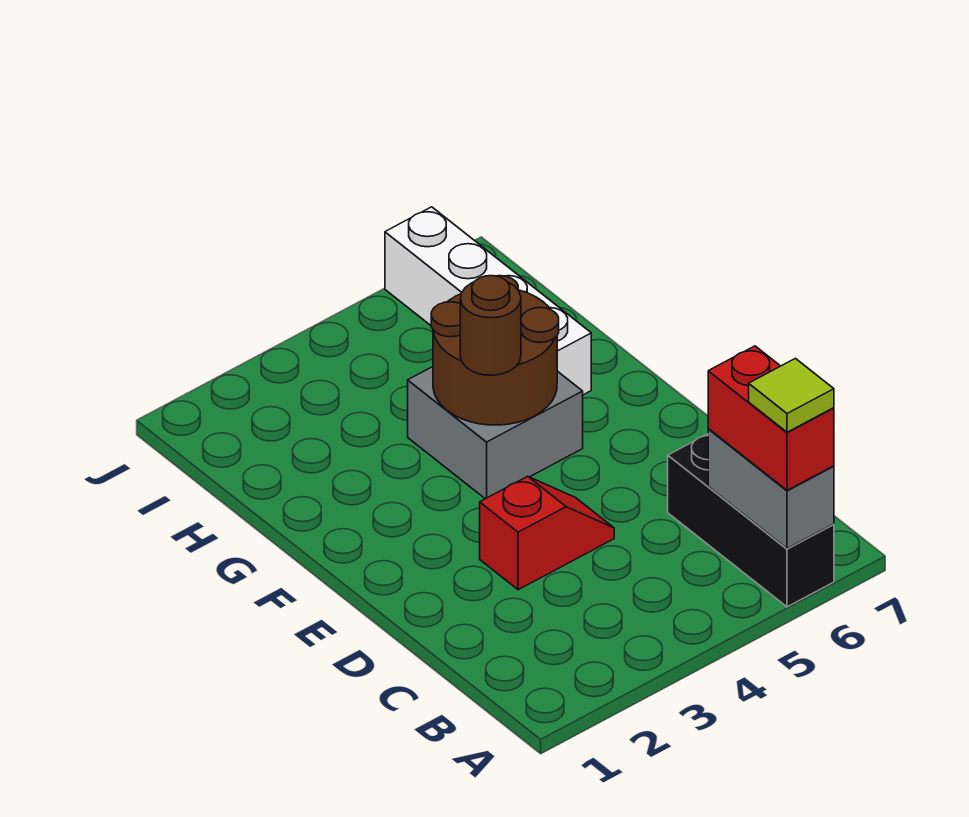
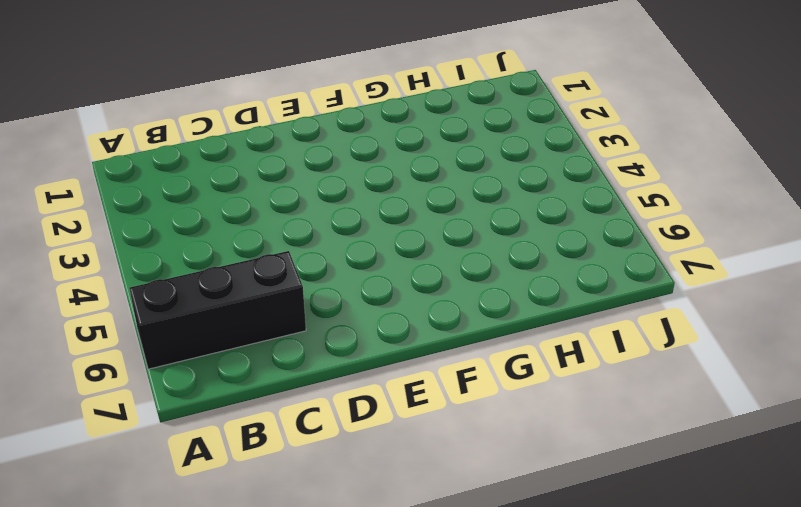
none -> red slope D3:D4 level 1 top 3
none -> grey brick F4:G5 level 1

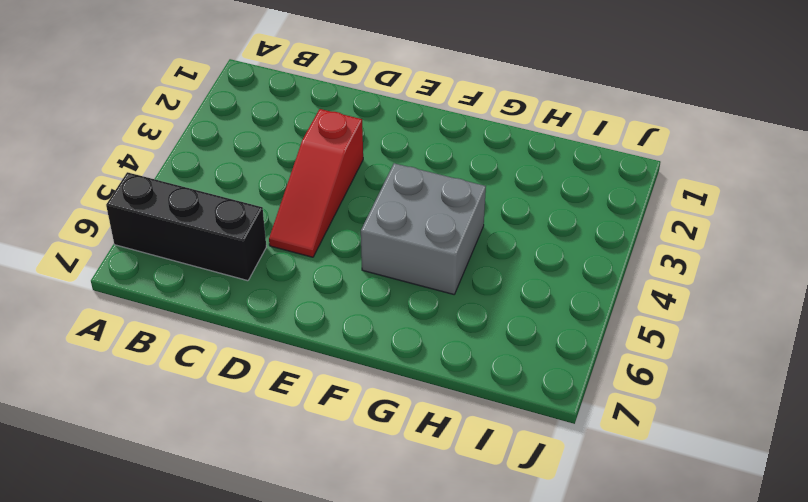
red slope D3:D5 level 1 top 3 -> red slope D3:D4 level 1 top 3
none -> white brick G6:J6 level 1
none -> grey brick A6:B6 level 2

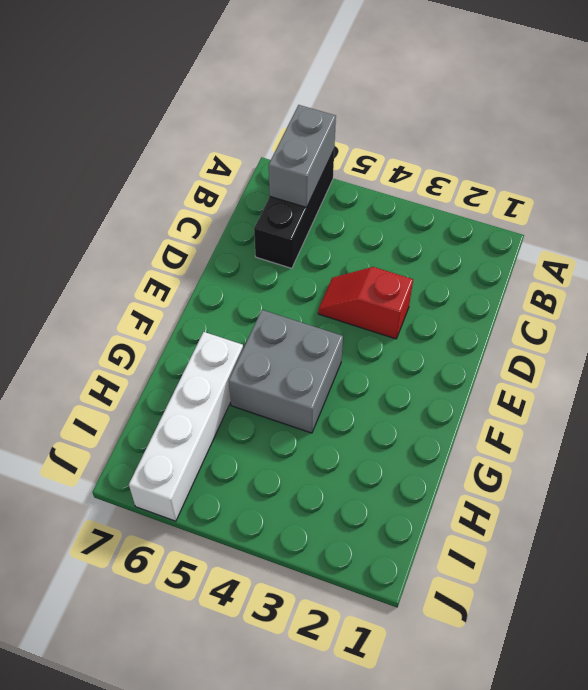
none -> brown round brick F4:G5 level 2
none -> red brick A6:B6 level 3

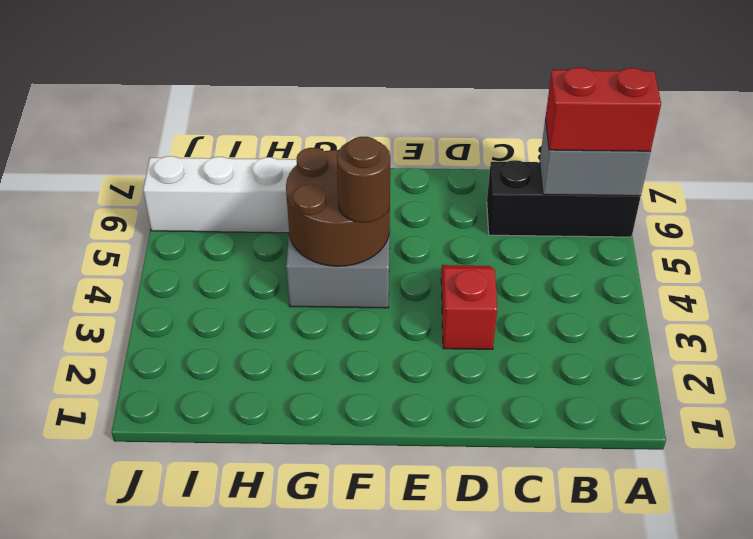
none -> lime tile A6 level 4

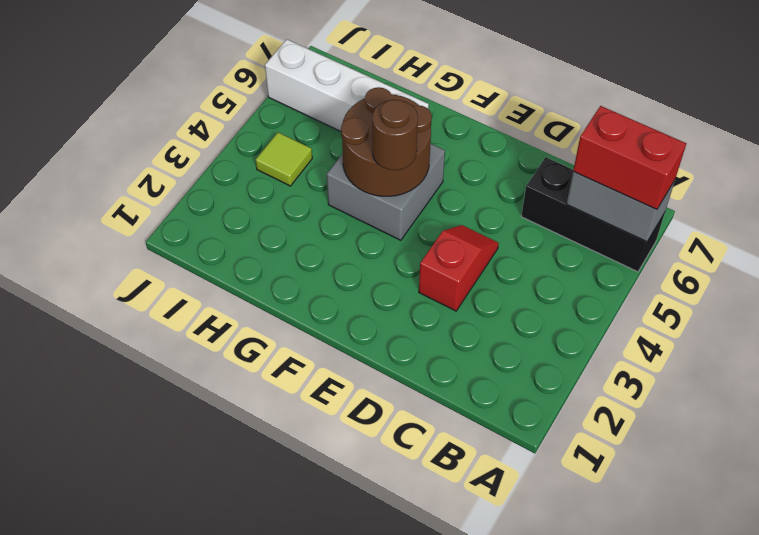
lime tile I4 level 1 -> lime tile A6 level 4

